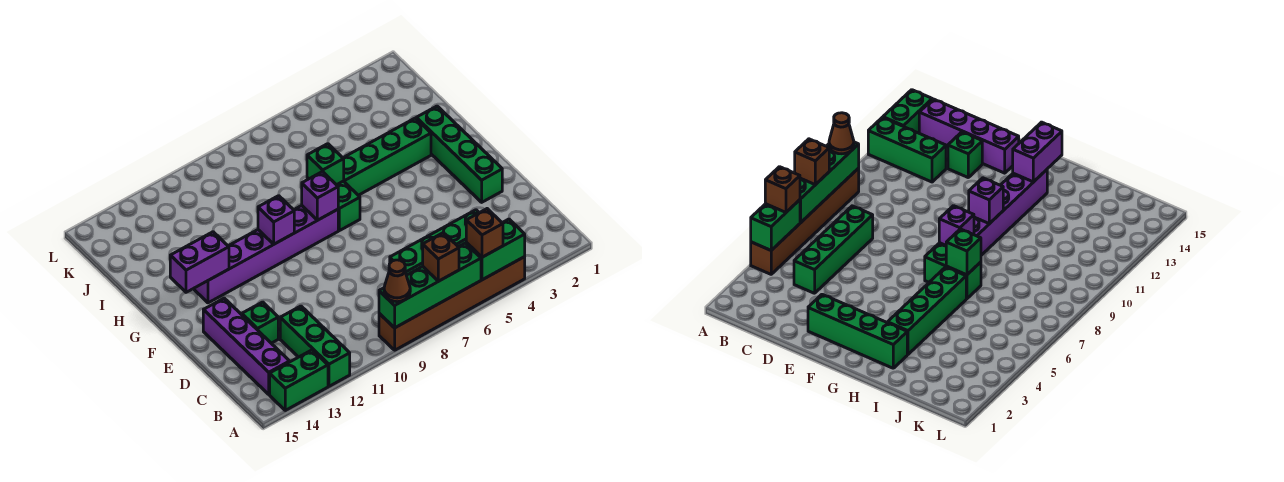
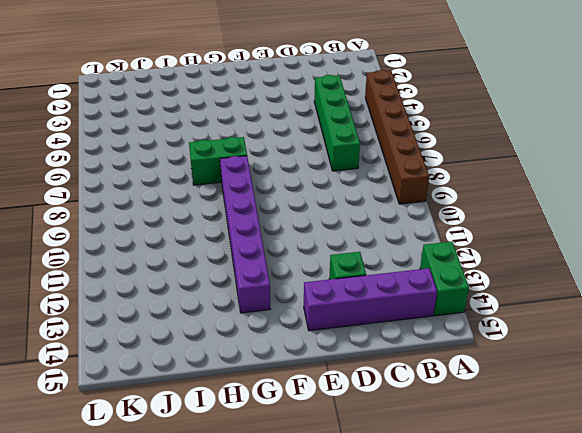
none -> green brick A12:C12 level 1
none -> green brick E2:H2 level 1
none -> green brick H3:H6 level 1

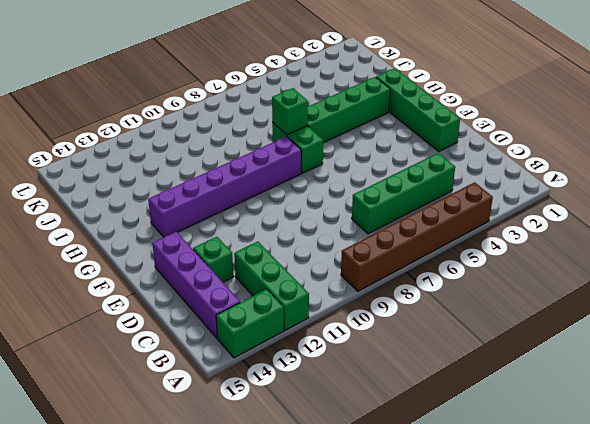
none -> green brick A4:A5 level 2
none -> green brick A6:A9 level 2
none -> purple brick G8 level 2

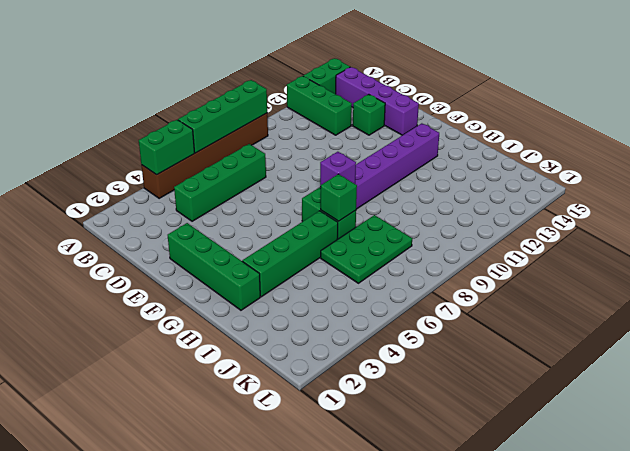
green plate I6:J8 level 1 -> none
none -> purple brick G10 level 2
none -> purple brick G13:G14 level 2
none -> brown brick A5 level 3

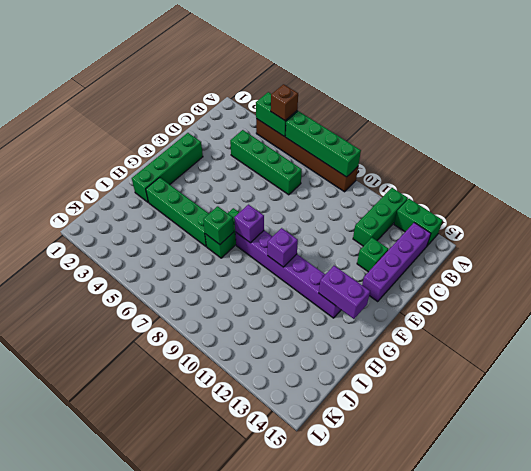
none -> brown brick A7 level 3
none -> brown cone A9 level 3

